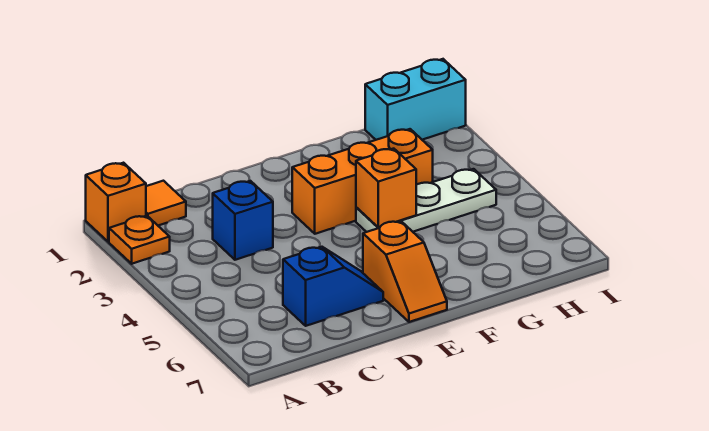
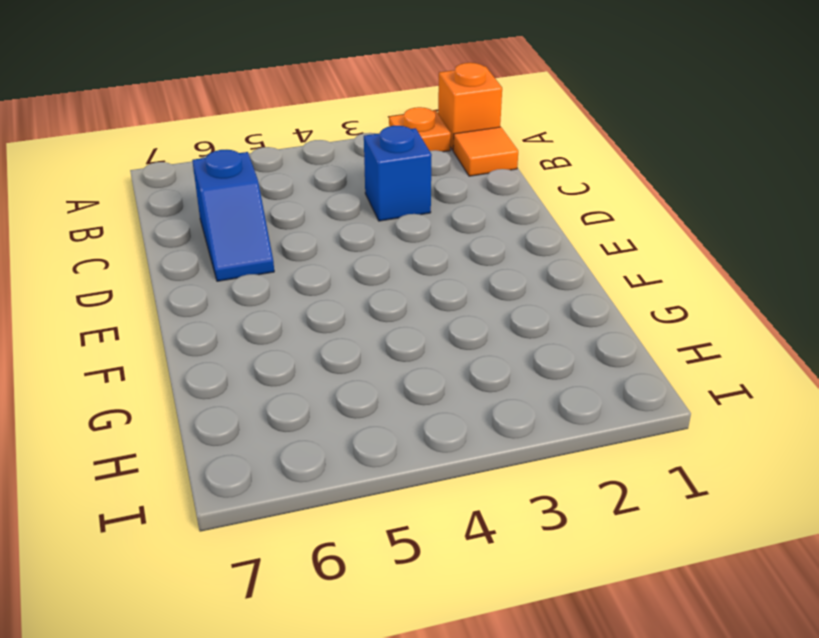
none -> orange brick E3:G3 level 1
none -> orange slope E6:E7 level 1 top 6

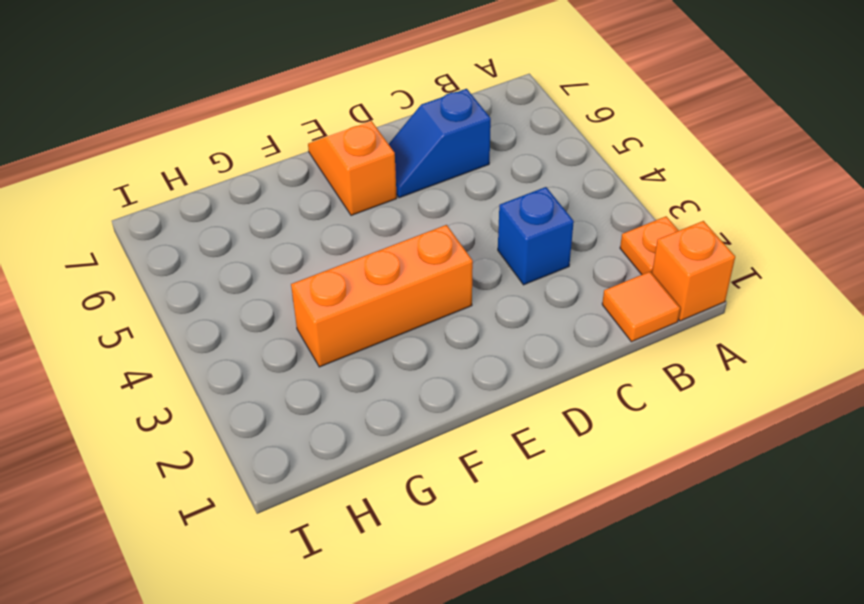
none -> white plate F4:H4 level 1
none -> cyan brick H1:I1 level 1

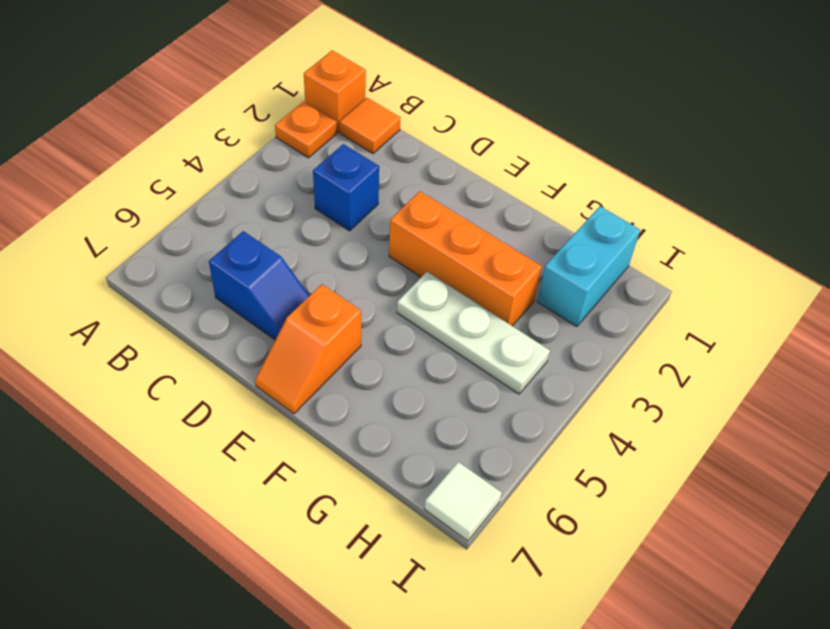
cyan brick H1:H2 level 1 -> cyan brick H1:I1 level 1
white tile I7 level 1 -> none
none -> orange brick F4 level 2

